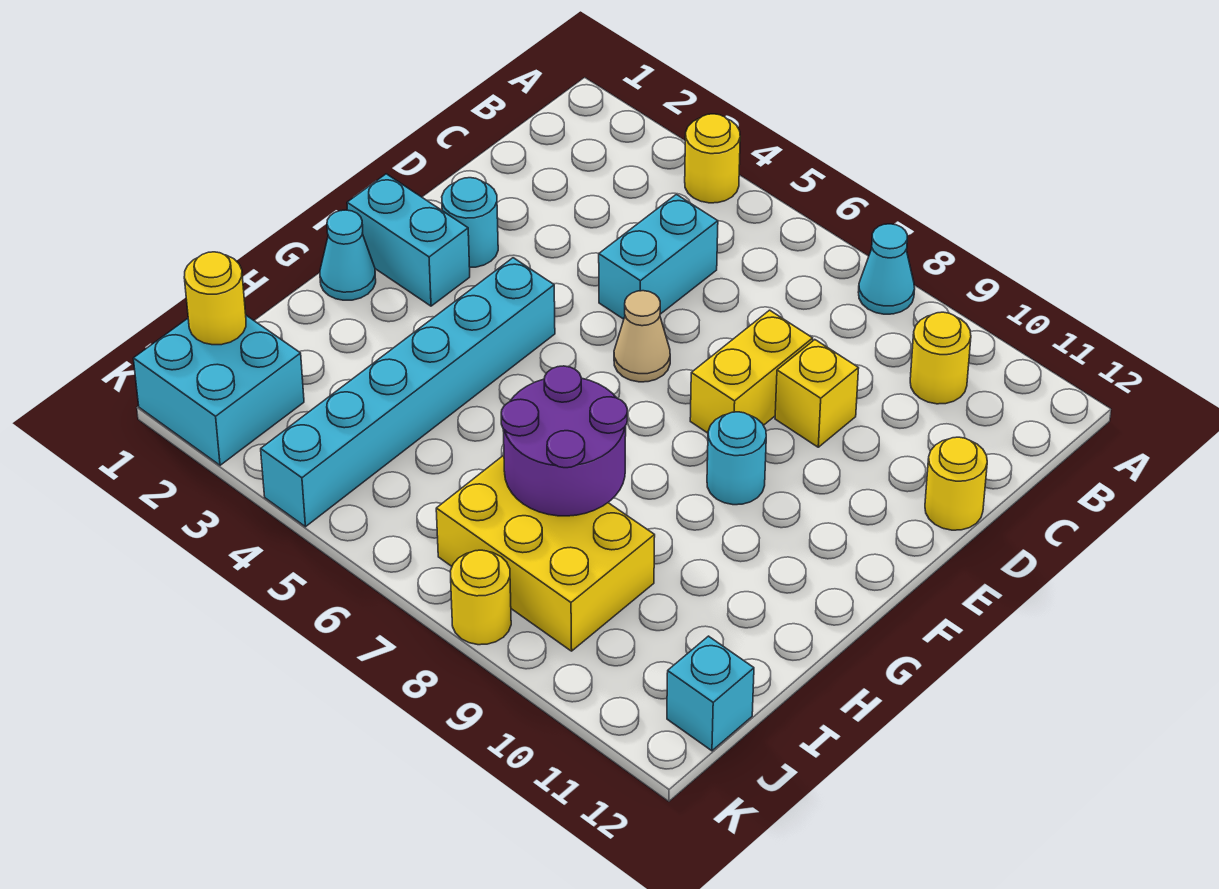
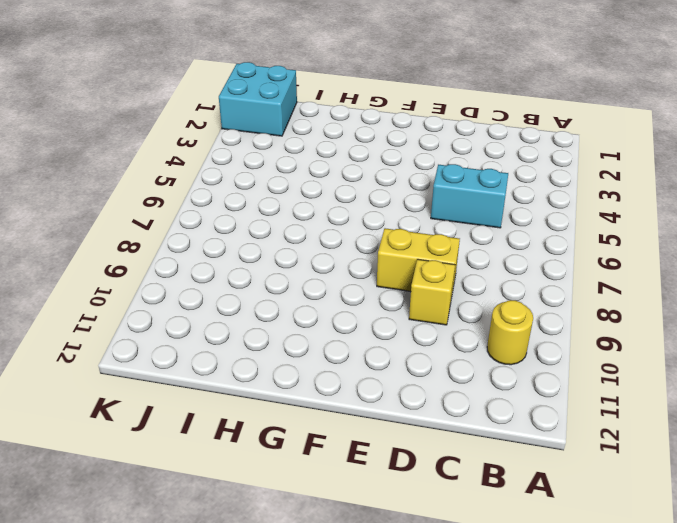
none -> yellow round brick A4 level 1
none -> cyan cone A8 level 1
none -> yellow round brick D12 level 1

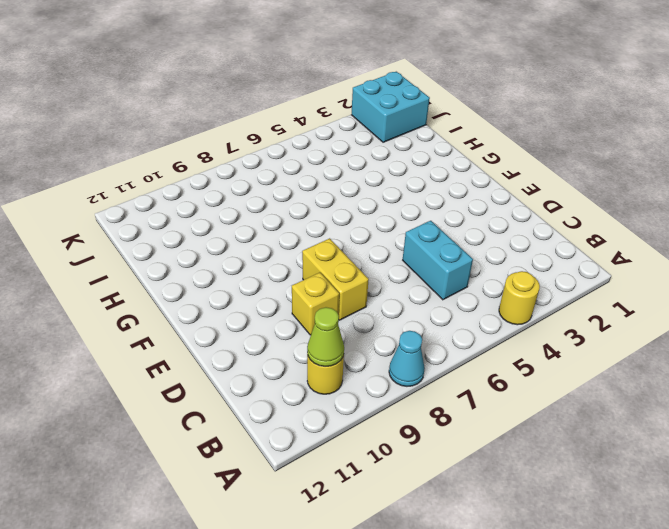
lime cone B10 level 2 -> none
none -> yellow round brick D12 level 1
none -> cyan round brick E2 level 1
none -> tan cone E6 level 1

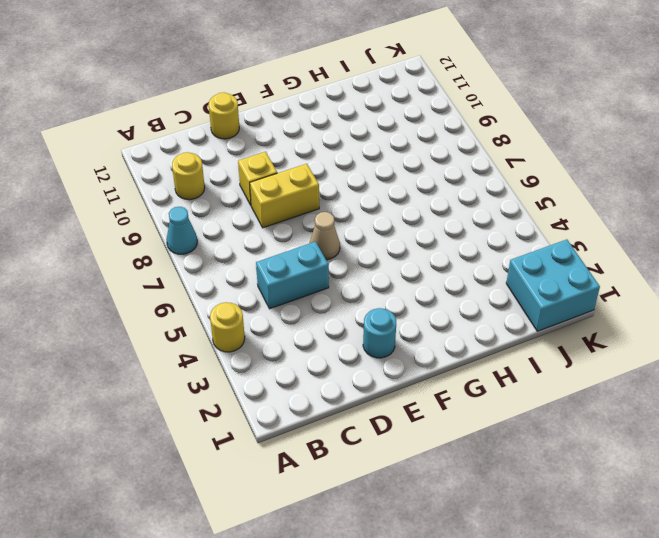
none -> cyan brick F1:F2 level 1
none -> cyan brick F4:K4 level 1
none -> cyan round brick F9 level 1

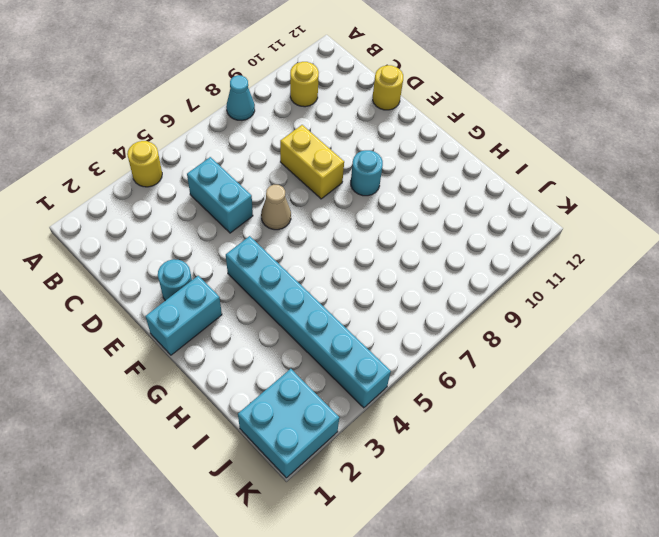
none -> yellow brick D9 level 1
none -> cyan cone G1 level 1
none -> yellow brick I7:J9 level 1

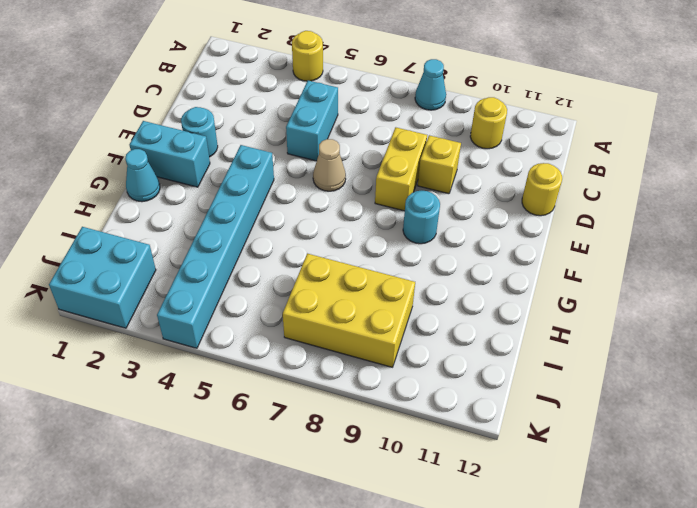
none -> cyan brick J12 level 1
none -> yellow round brick K8 level 1
none -> purple round brick H7:I8 level 2

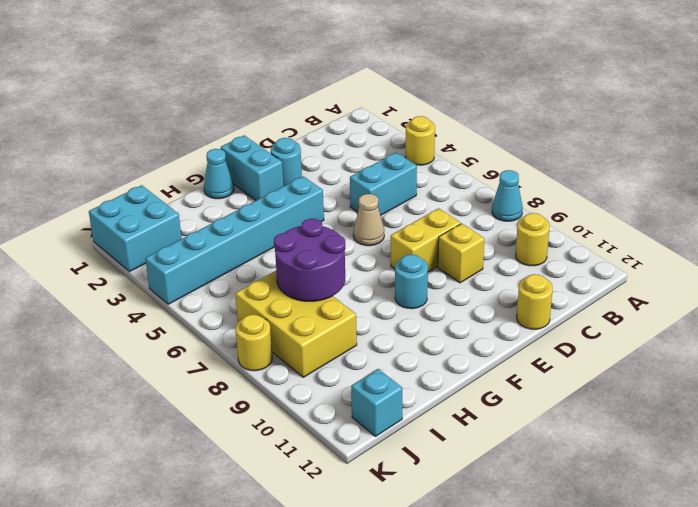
none -> yellow round brick J1 level 2

